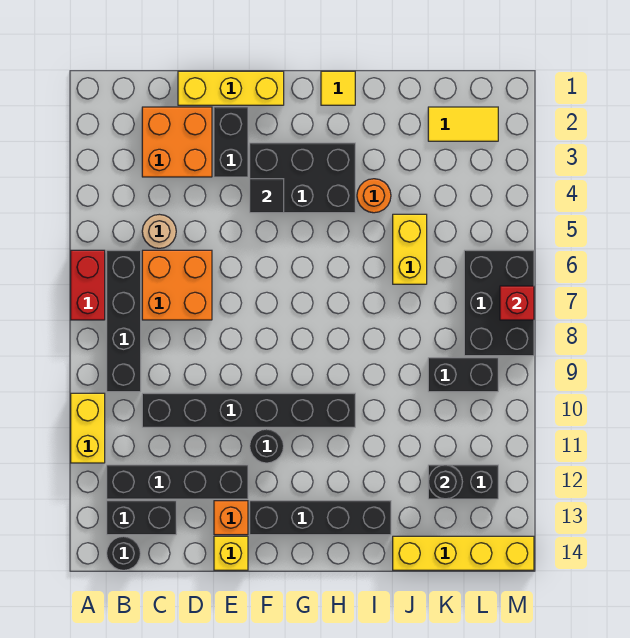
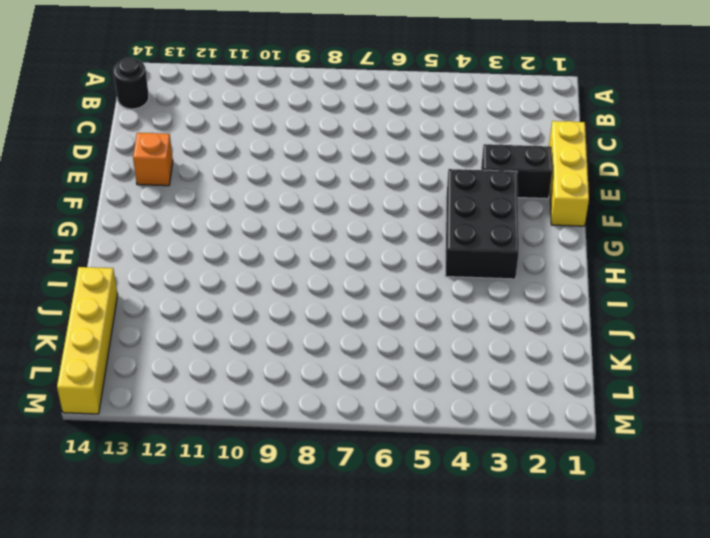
none -> red brick A6:A7 level 1
none -> yellow brick A10:A11 level 1
none -> black brick B6:B9 level 1

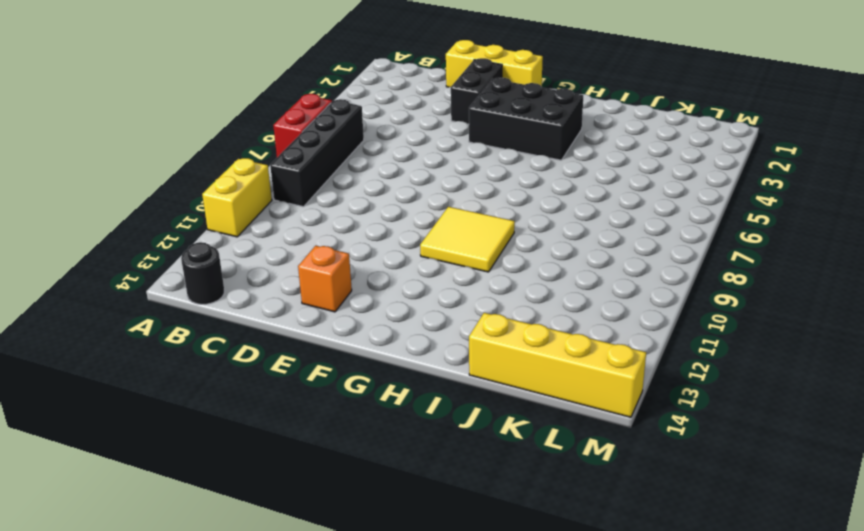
yellow tile G9:H10 level 1 -> black brick C10:H10 level 1
none -> black brick B12:E12 level 1
none -> black brick B13:C13 level 1
none -> orange brick C2:D3 level 1

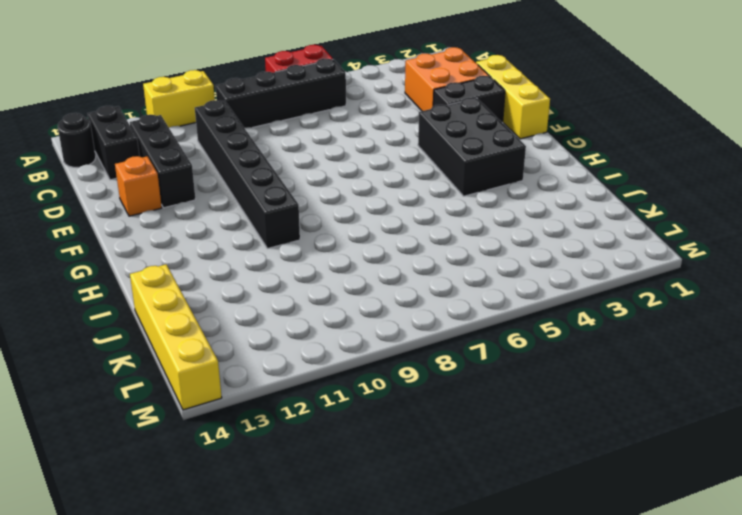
black brick C12:E12 level 1 -> black brick B12:E12 level 1
none -> tan round brick C5 level 1
none -> orange brick C6:D7 level 1
none -> yellow brick E14 level 1

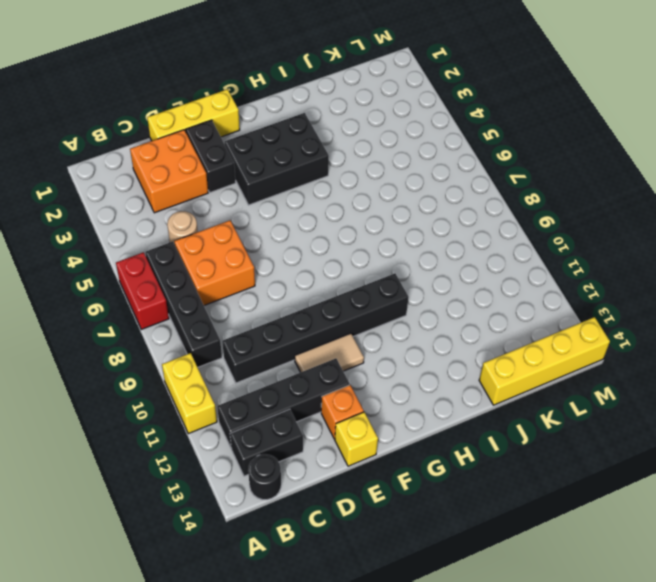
tan tile E11:F11 level 1 -> black round brick F11 level 1
none -> black brick F13:I13 level 1
none -> yellow tile H1 level 1
none -> orange round brick I4 level 1

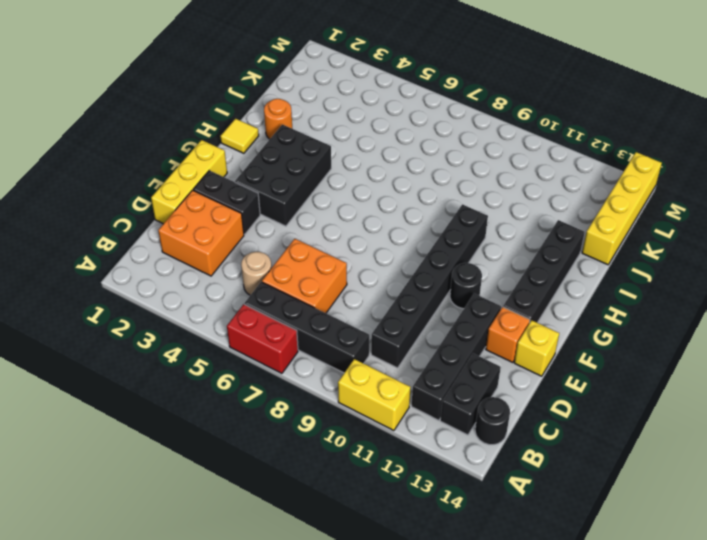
orange round brick I2 level 1 -> orange round brick I4 level 1
none -> yellow brick J5:J6 level 1
none -> yellow tile K2:L2 level 1
none -> black brick K9:L9 level 1

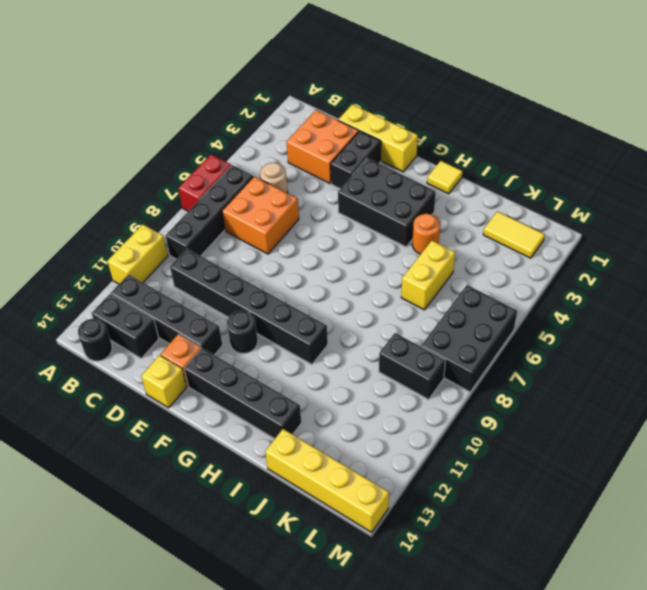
none -> black brick K12:L12 level 1
none -> black tile F4 level 2
none -> black round brick K12 level 2

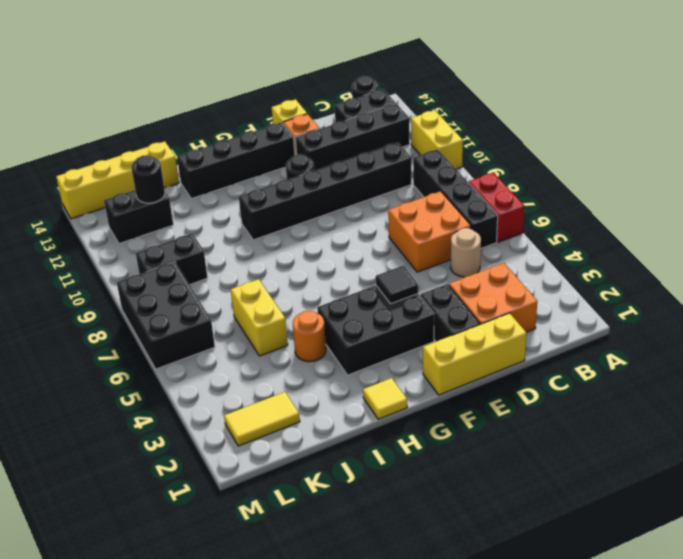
none -> red brick M7 level 2

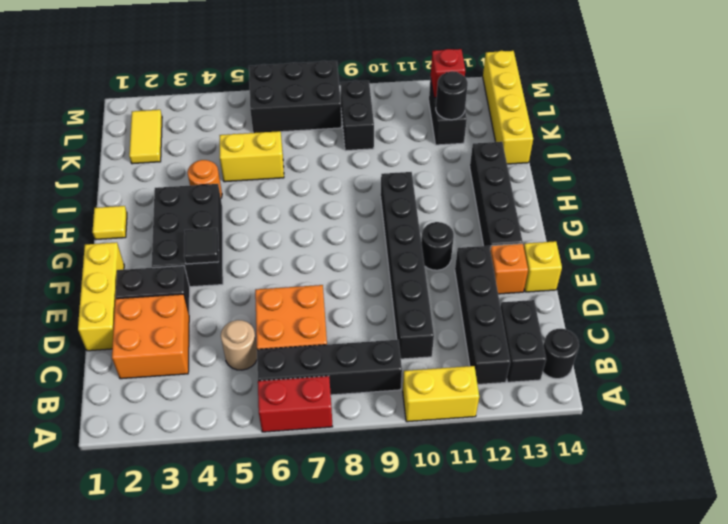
red brick L12 level 2 -> red brick M7 level 2

